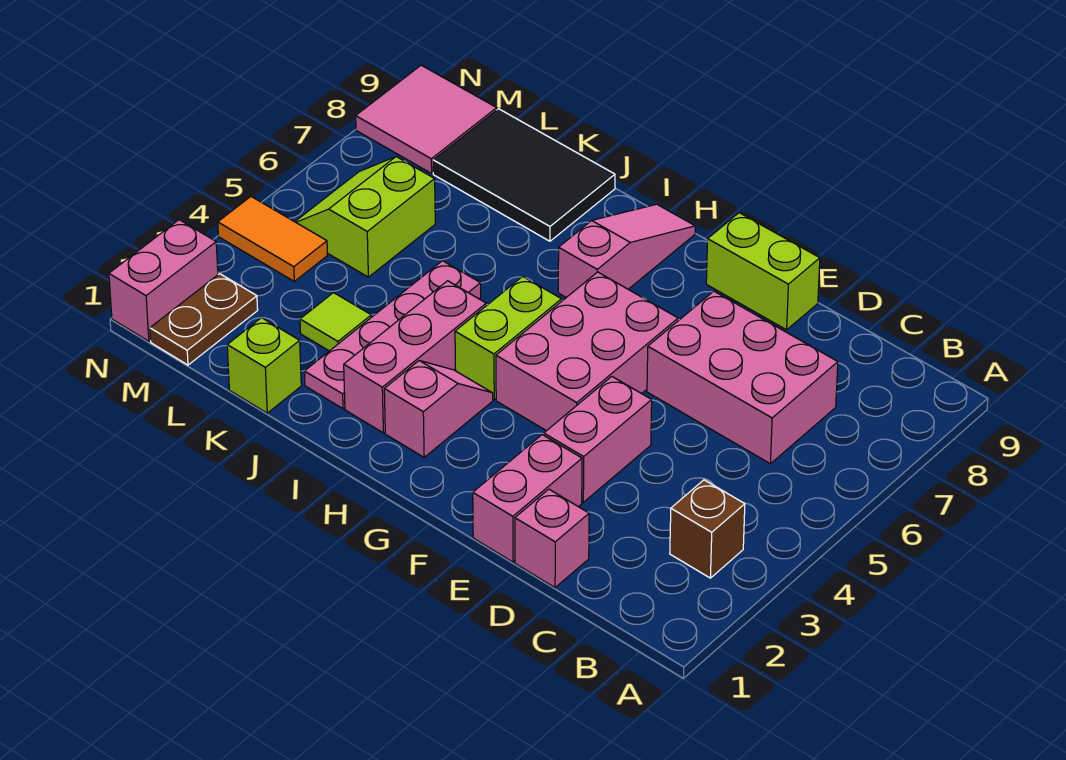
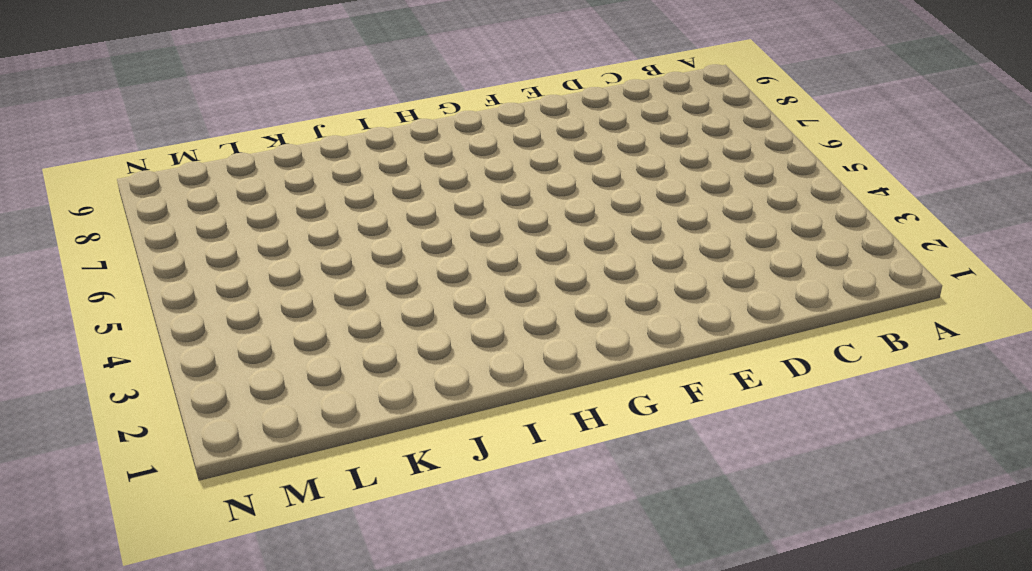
none -> brown brick B3 level 1
none -> pink brick C6:E7 level 1
none -> pink brick D1 level 1

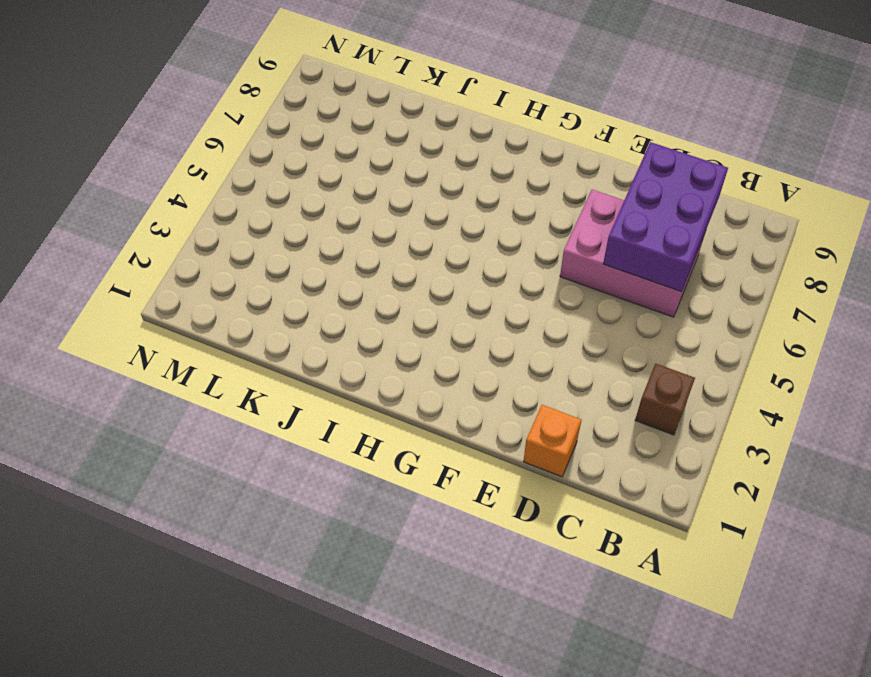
purple brick C6:D8 level 2 -> none
orange brick D1 level 1 -> pink brick D1 level 1
none -> pink brick E1:E2 level 1
none -> pink brick E3:E4 level 1
none -> lime brick E9:F9 level 1

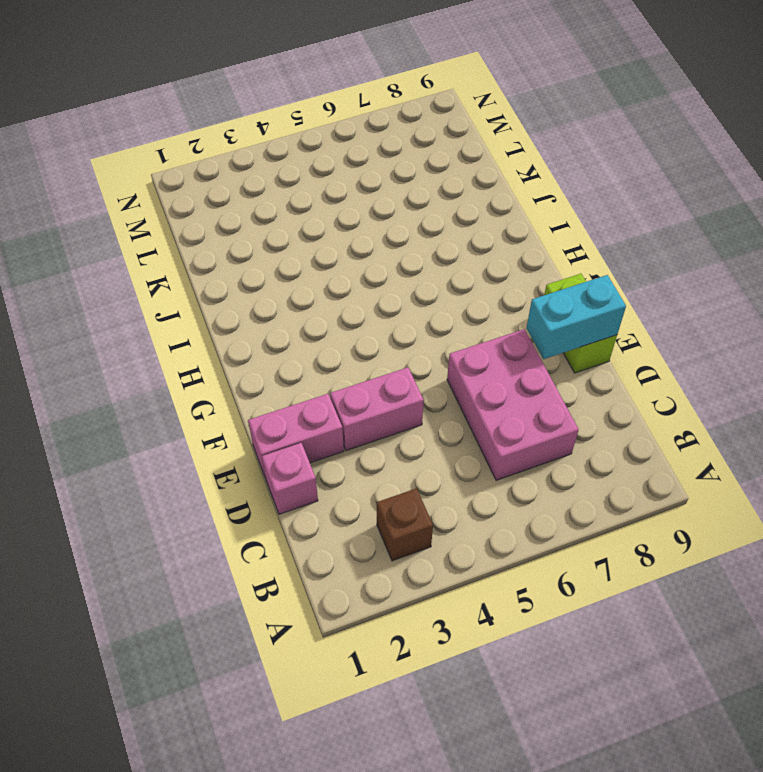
cyan brick E8:E9 level 2 -> none
none -> pink brick F4:G6 level 1
none -> pink slope H2:H3 level 1 top 2
none -> lime brick H4:H5 level 1

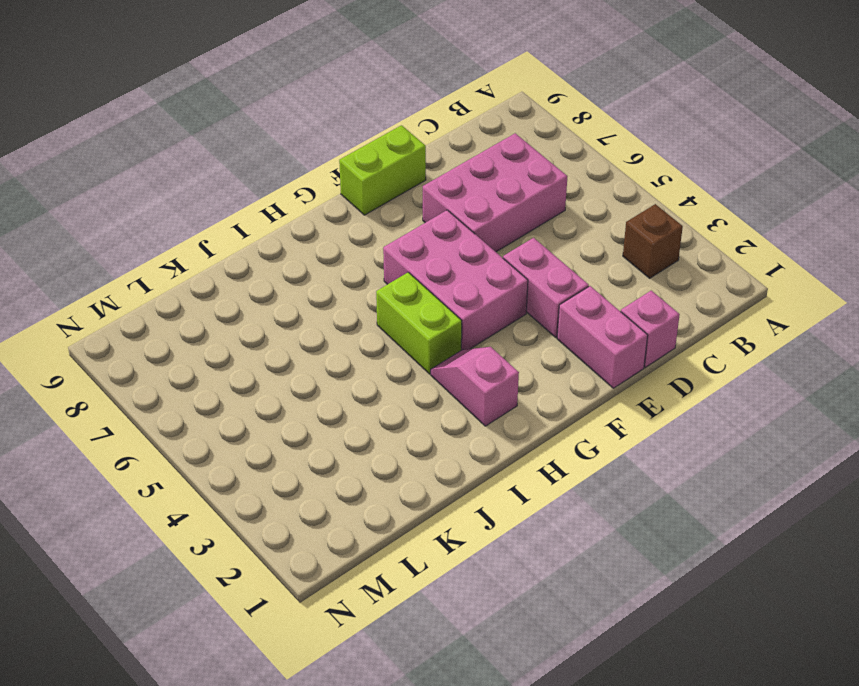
none -> pink slope H7:H9 level 1 top 7
none -> pink brick I2:I4 level 1
none -> pink plate J2:J5 level 1

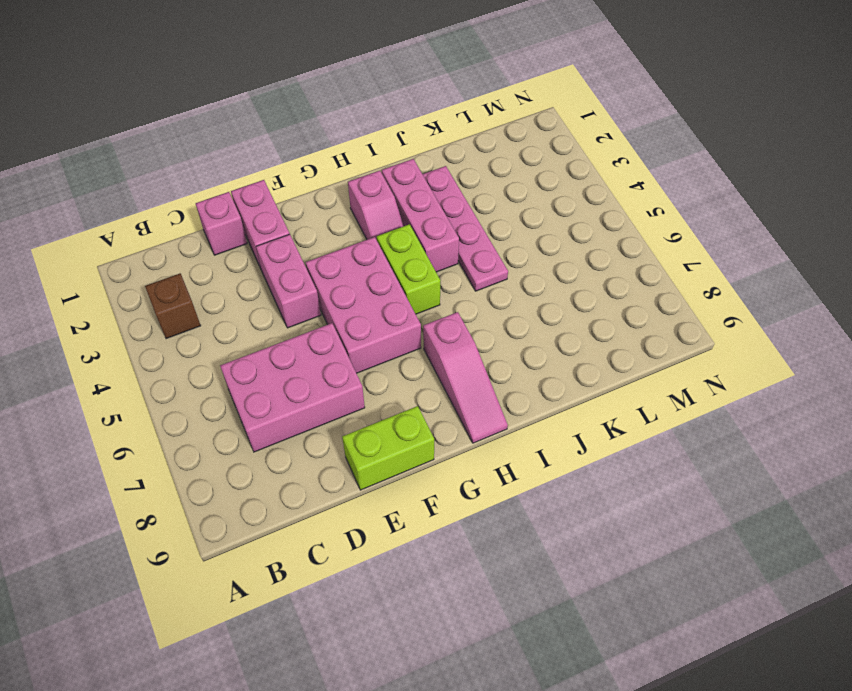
none -> black tile J8:L9 level 1
none -> lime brick K1 level 1
none -> lime tile K3 level 1

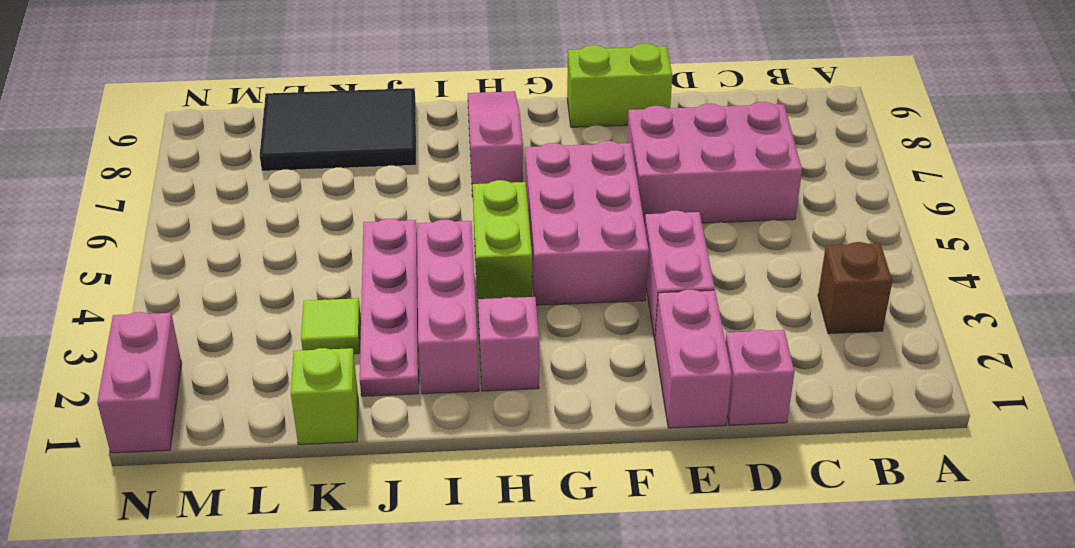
none -> lime slope L5:M6 level 1 top L
none -> brown plate M1:M2 level 1
none -> orange tile M4:N4 level 1

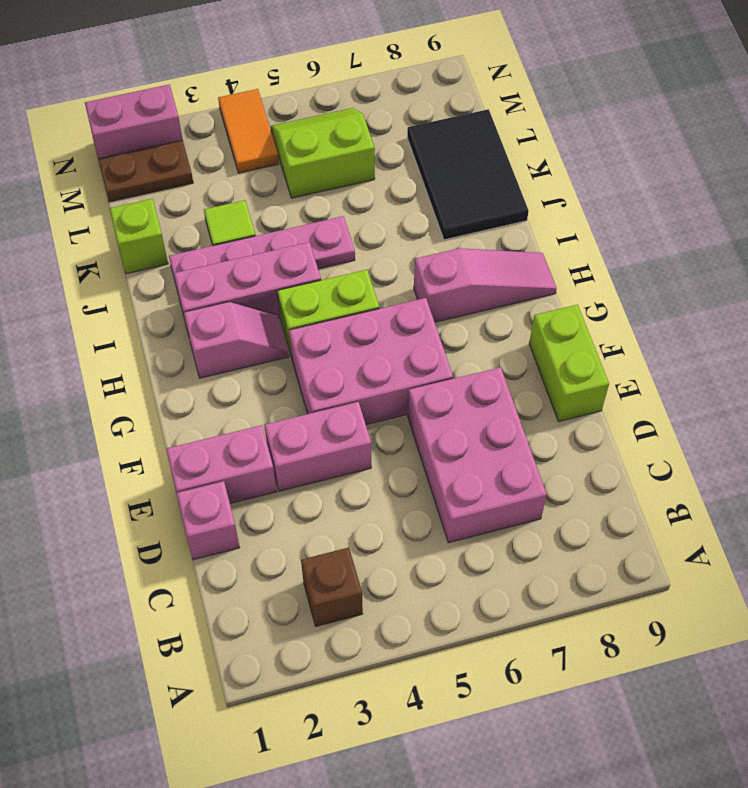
none -> pink tile M8:N9 level 1

